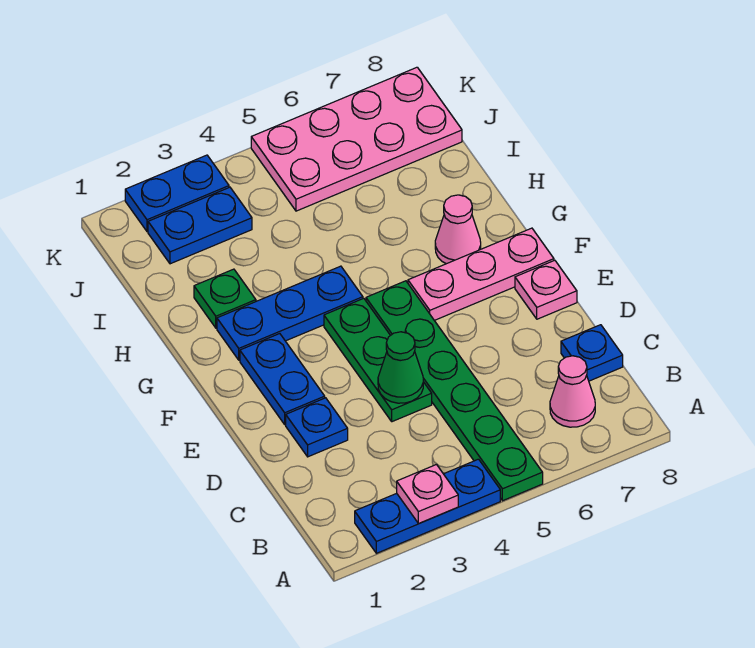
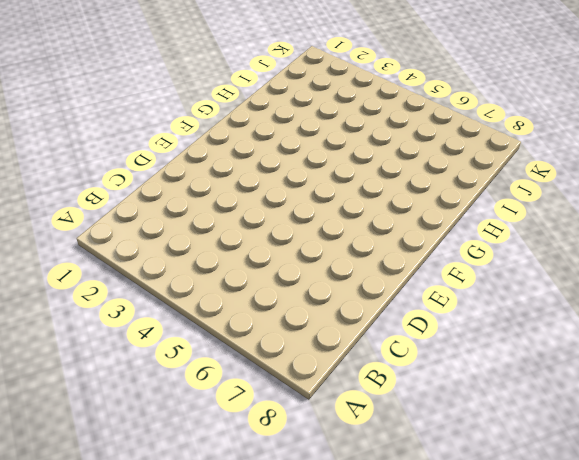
none -> blue plate A2:A4 level 1
none -> green plate A5:F5 level 1
none -> pink cone B7 level 1

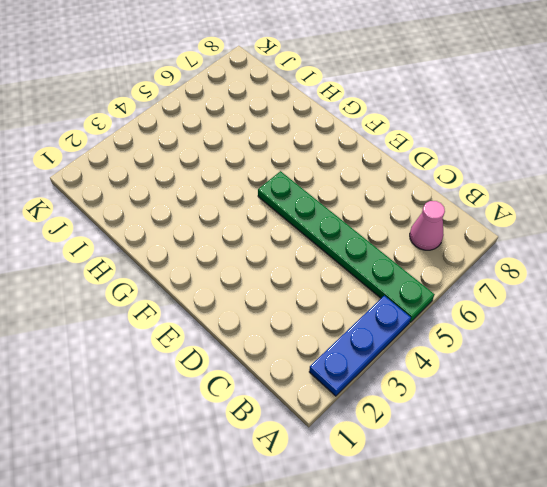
none -> blue plate C8 level 1
none -> blue plate D2 level 1
none -> green plate D4:F4 level 1

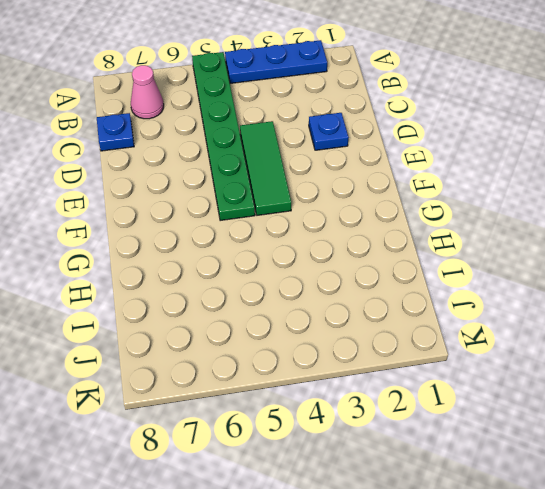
green tile D4:F4 level 1 -> green plate D4:F4 level 1
none -> blue plate E2:F2 level 1
none -> pink plate E8 level 1
none -> pink plate F6:F8 level 1

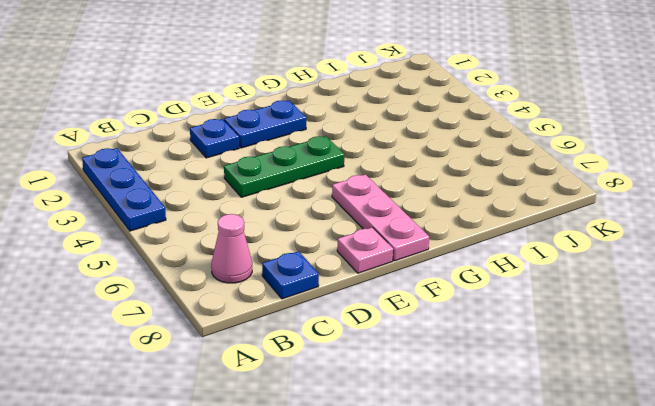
none -> green plate A5:F5 level 1
none -> blue plate G2:G4 level 1
none -> pink cone G7 level 1

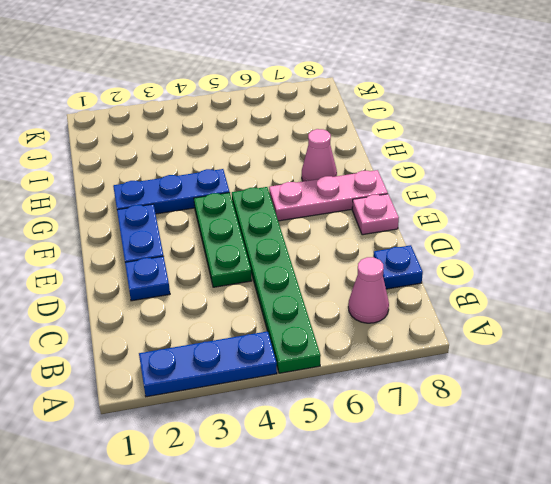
none -> green plate H2 level 1
none -> blue plate J2:J3 level 1
none -> pink plate J5:K8 level 1

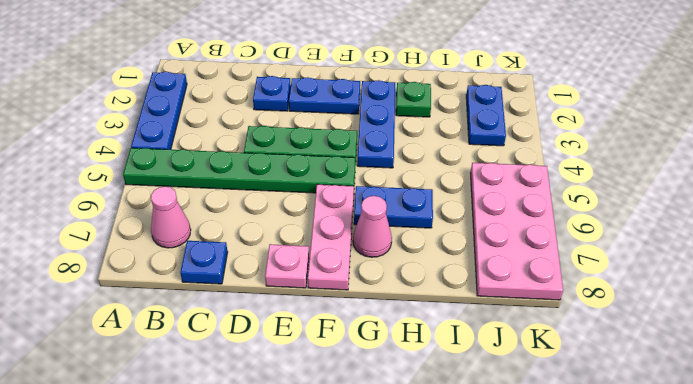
blue plate G6:H6 level 1 -> blue plate K2:K3 level 1
none -> pink plate A3 level 2
none -> green cone D4 level 2

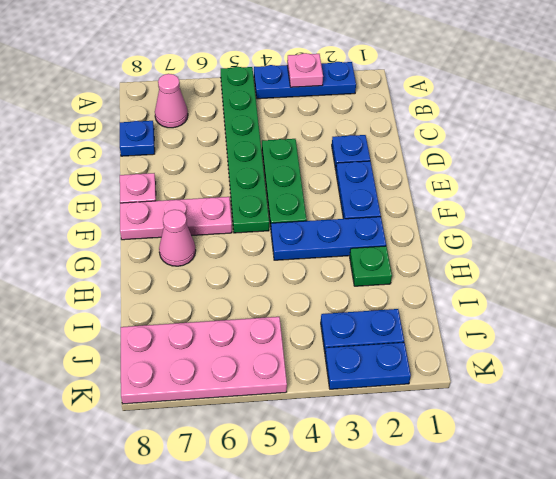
none -> green cone D4 level 2

